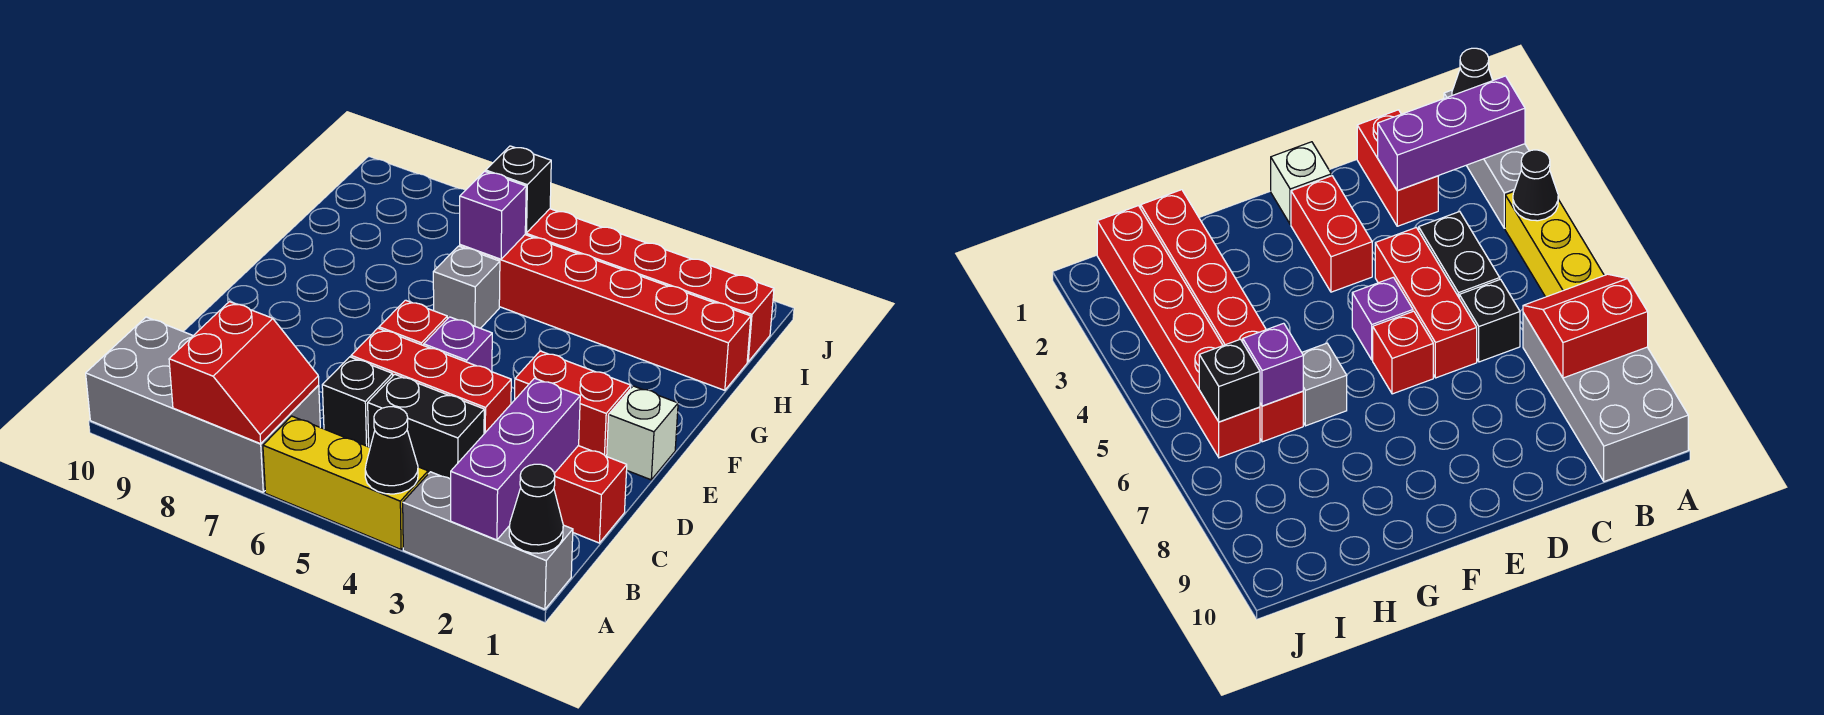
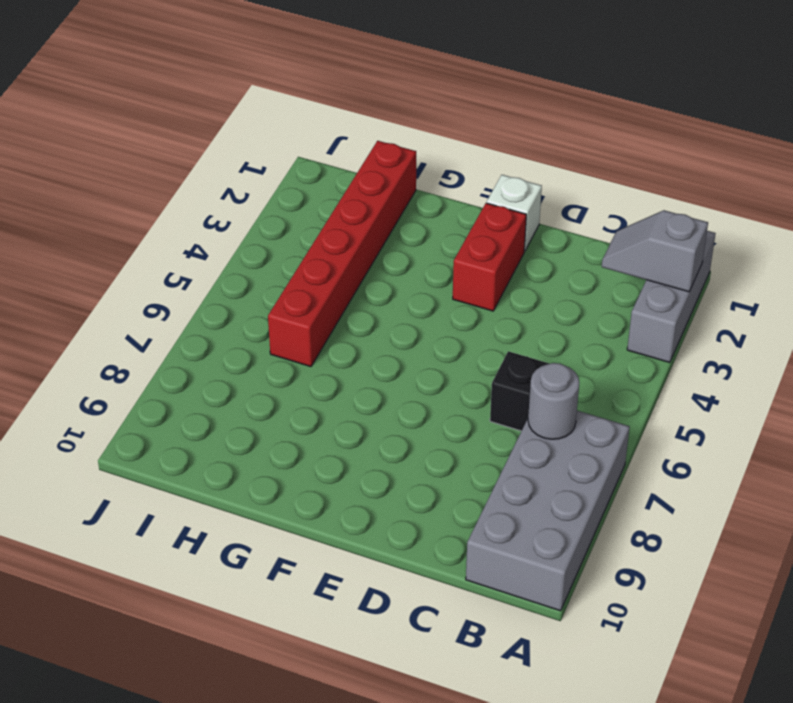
grey slope A2:B2 level 2 top A -> purple brick A2:C2 level 2
grey round brick B7 level 2 -> red slope A7:B8 level 2 top 8
none -> yellow brick A4:A6 level 1
none -> red brick C1:C2 level 1
none -> black brick C4:C5 level 1

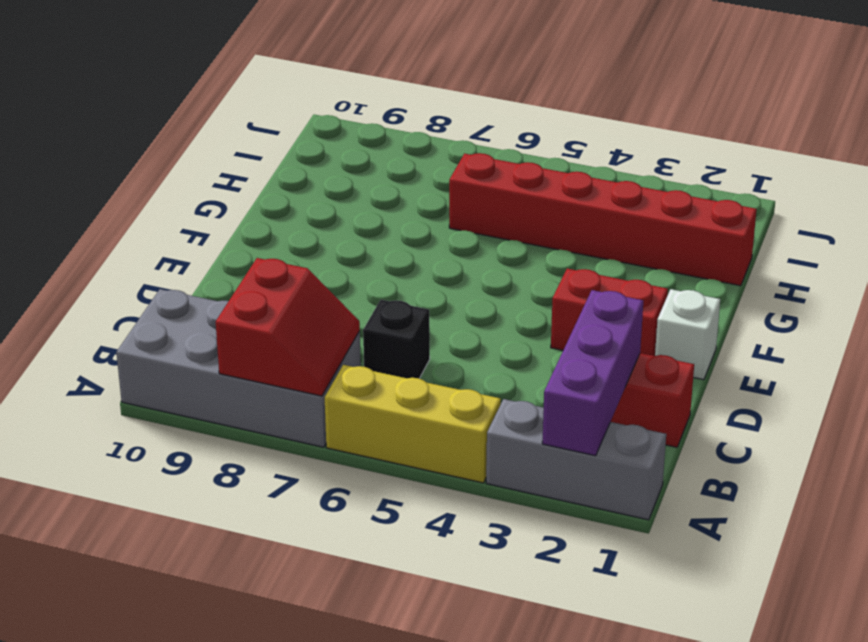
none -> black brick C4:C5 level 1
none -> red brick D4:D6 level 1
none -> purple brick E5 level 1

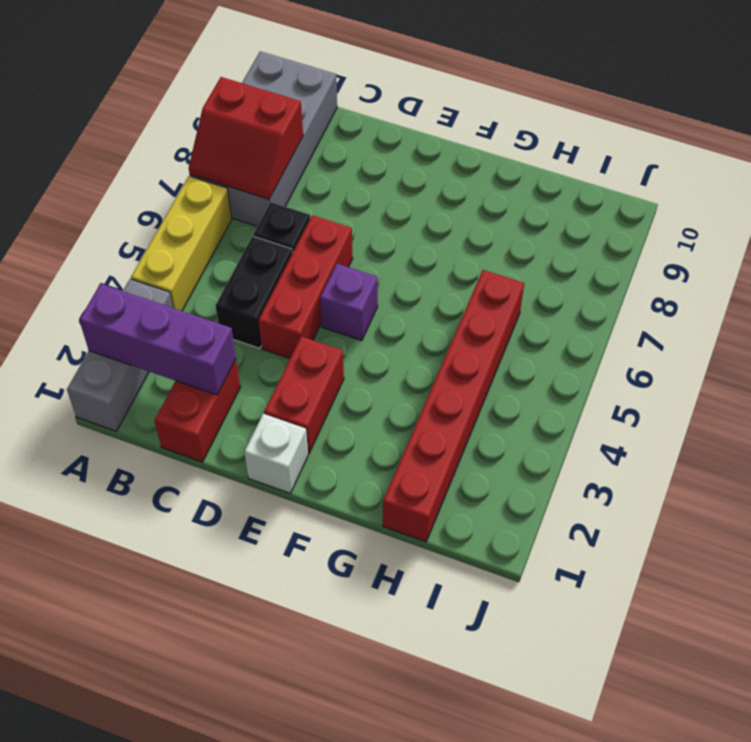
none -> red brick E6 level 1
none -> grey brick G6 level 1
none -> red brick I1:I6 level 1

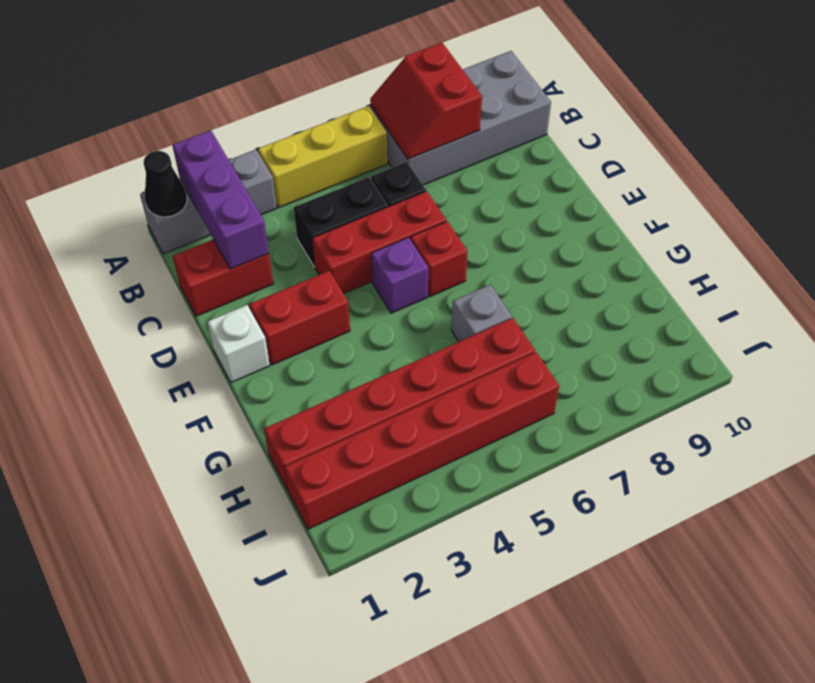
none -> black cone A4 level 2
none -> purple brick H6 level 2
none -> black brick I6 level 2

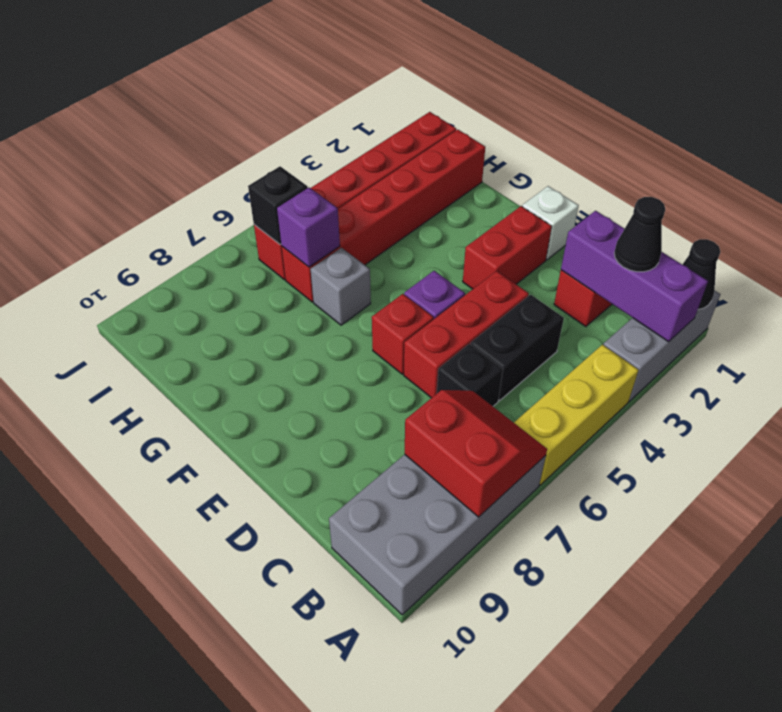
black cone B2 level 3 -> black cone A4 level 2

